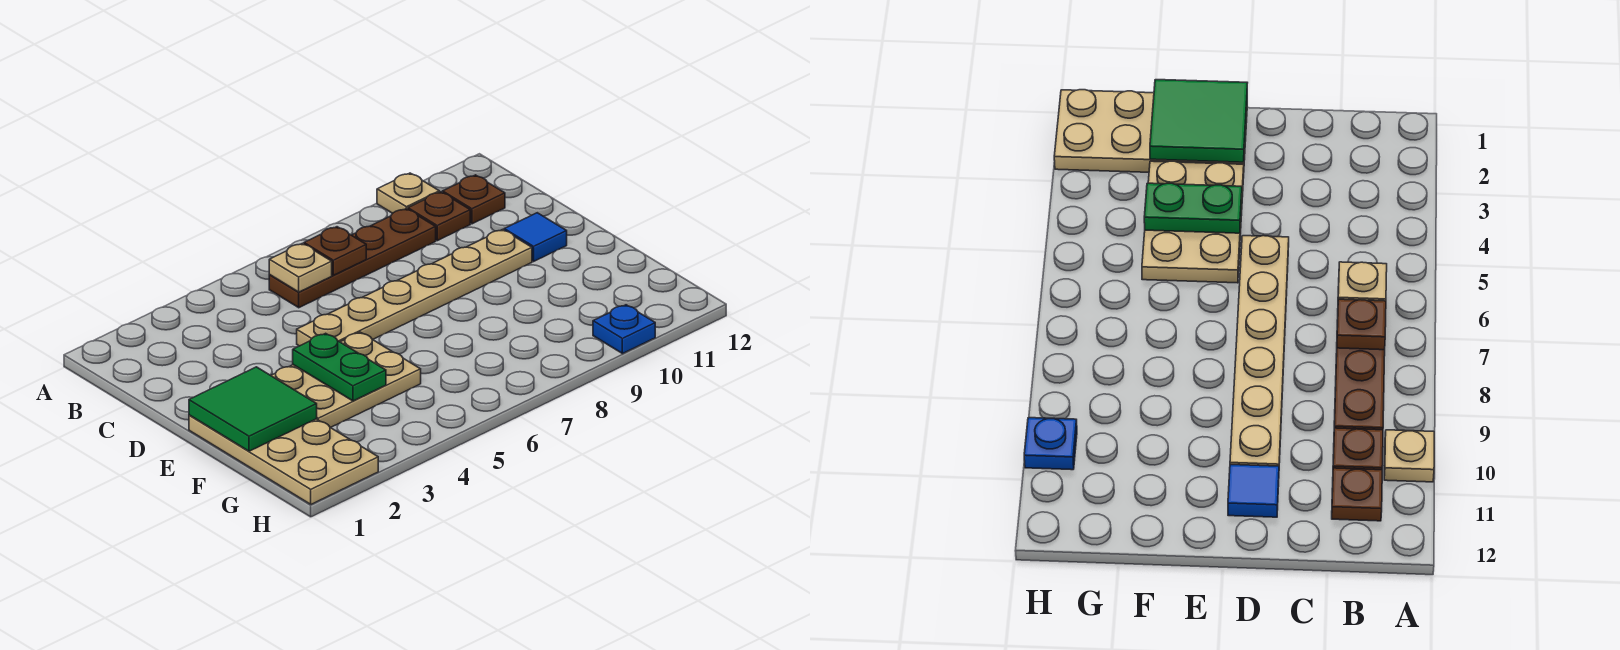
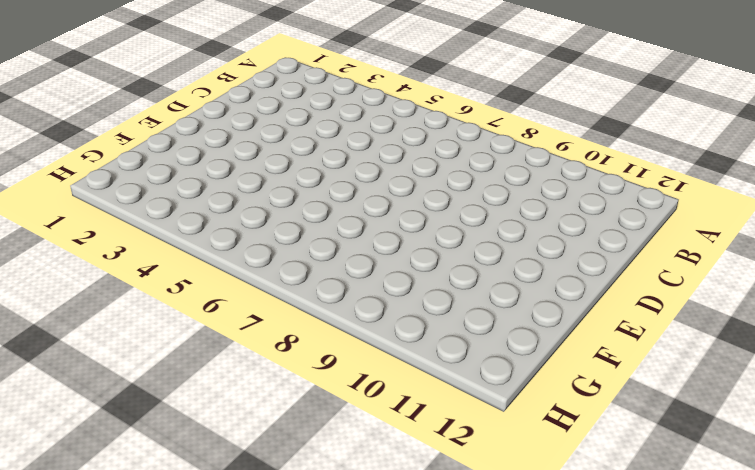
none -> tan plate A10 level 1
none -> brown plate B6:B9 level 1
none -> brown plate B10 level 1

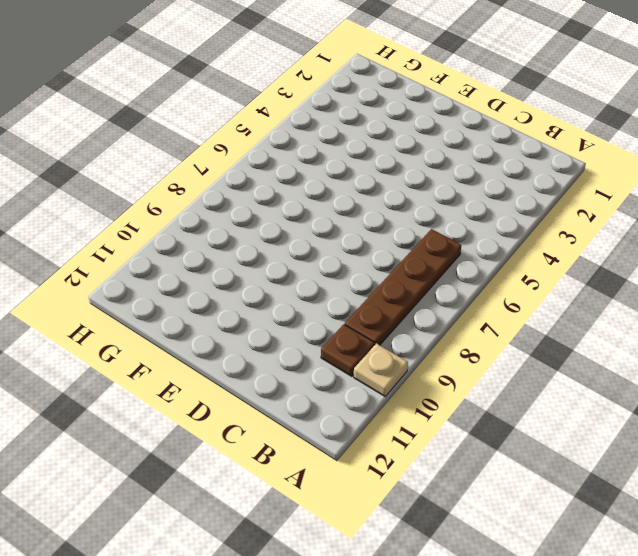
none -> brown plate B11 level 1
none -> tan plate D5:D10 level 1
none -> blue tile D11 level 1

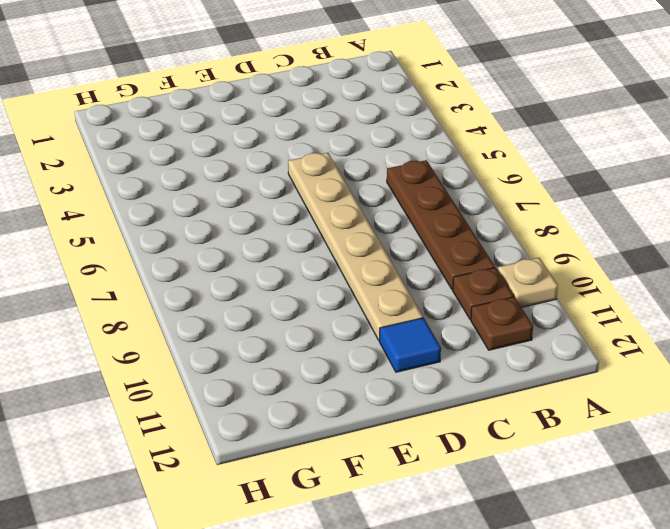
none -> tan plate E1:H2 level 1
none -> tan plate E3:F5 level 1
none -> blue plate H10 level 1

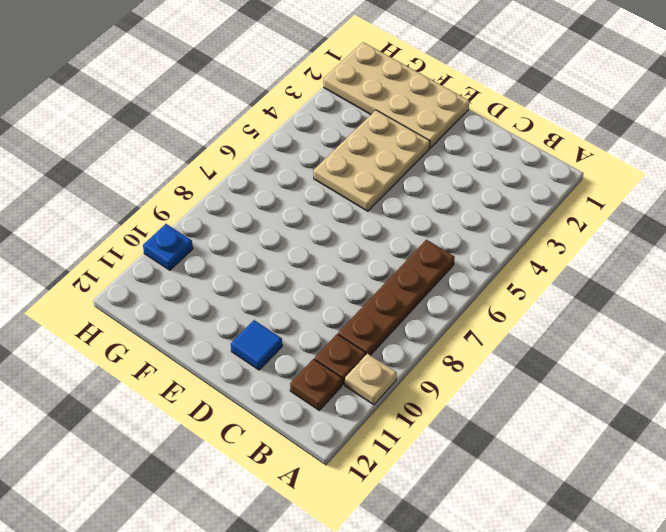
none -> tan plate D5:D10 level 1
none -> tan plate B6 level 2
none -> brown plate B7 level 2

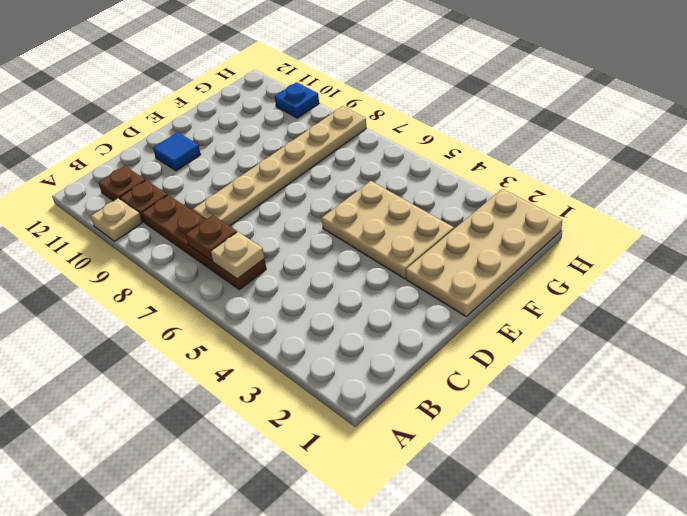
tan plate C8:H8 level 1 -> tan plate D5:D10 level 1
none -> green tile E1:F2 level 2
none -> green plate E4:F4 level 2

